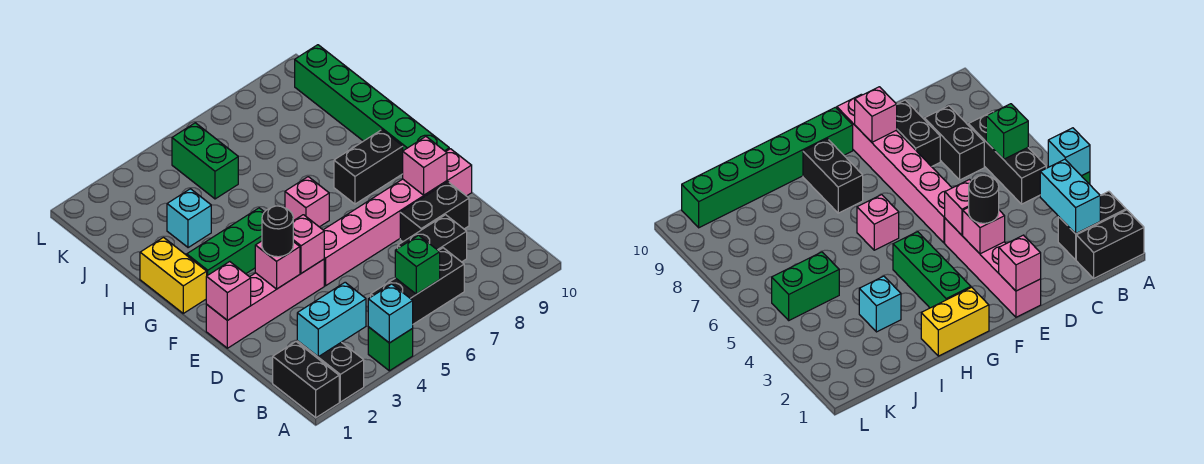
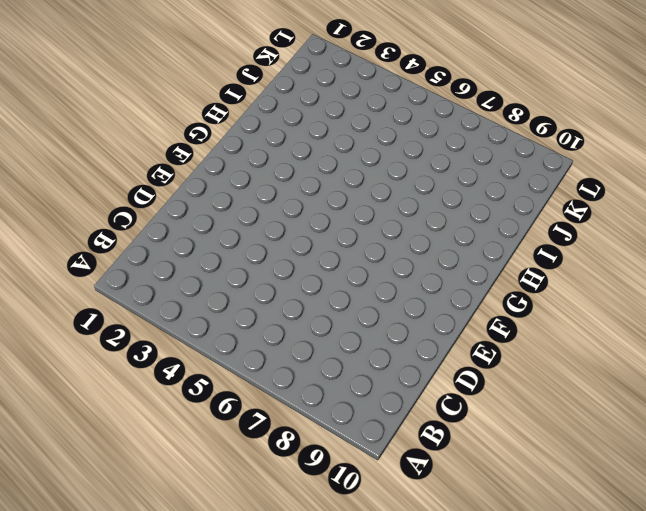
none -> black brick A1:B1 level 1
none -> black brick A2:B2 level 1
none -> green brick A4 level 1

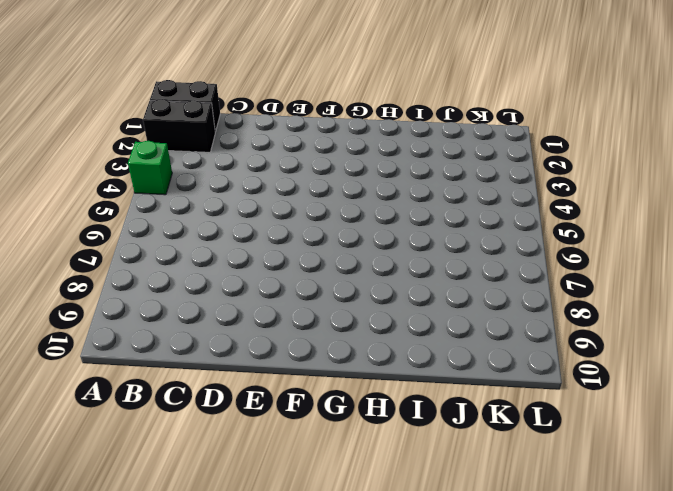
none -> black brick B5:B7 level 1
none -> black brick C7:C8 level 1
none -> black brick D8:D9 level 1

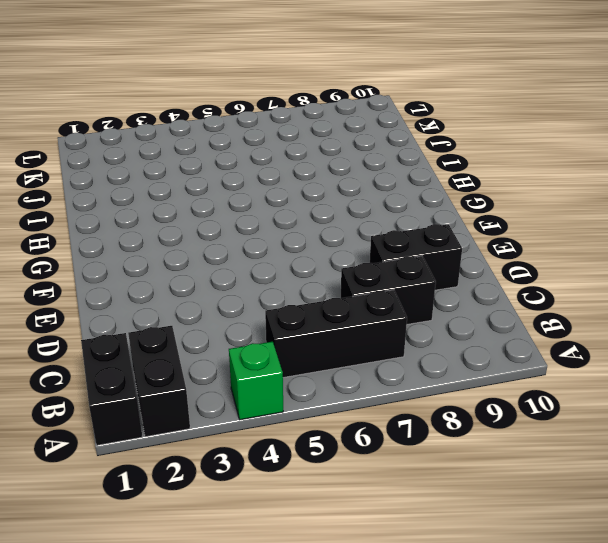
none -> pink brick E1:E4 level 1
none -> pink brick E5:E10 level 1
none -> green brick F10:K10 level 1

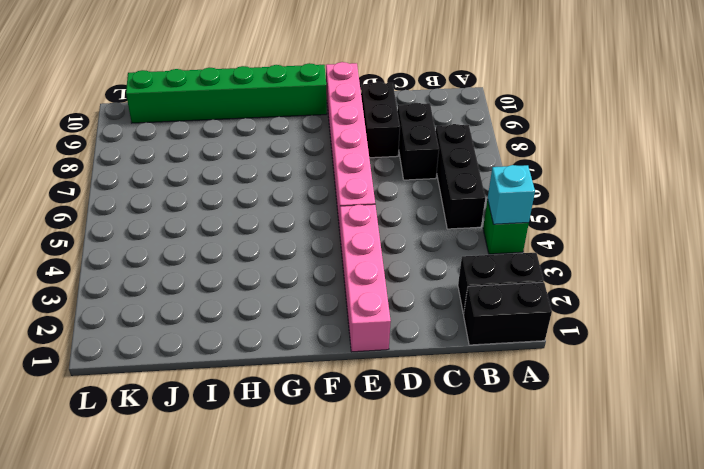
none -> yellow brick G1:H1 level 1
none -> green brick G2:G4 level 1
none -> pink brick G6 level 1

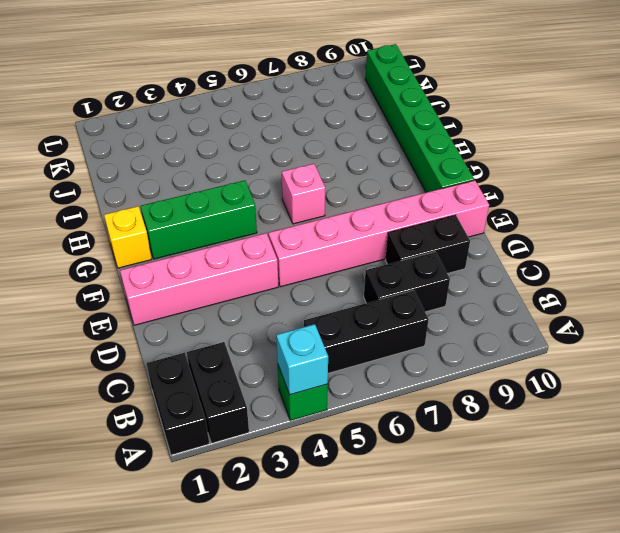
yellow brick G1 level 1 -> yellow brick G1:H1 level 1
none -> black brick G8:G9 level 1
none -> cyan brick I3 level 1
none -> green brick J5:K5 level 1

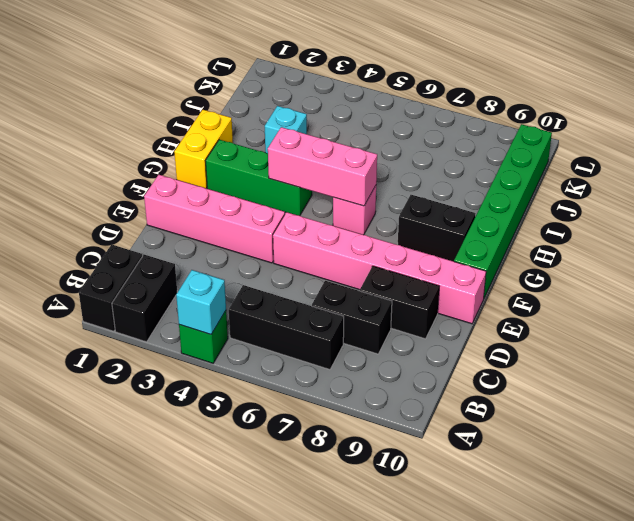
pink brick G4:G6 level 2 -> none
none -> green brick J5:K5 level 1
none -> cyan brick B2:B3 level 2
none -> green brick B6 level 2

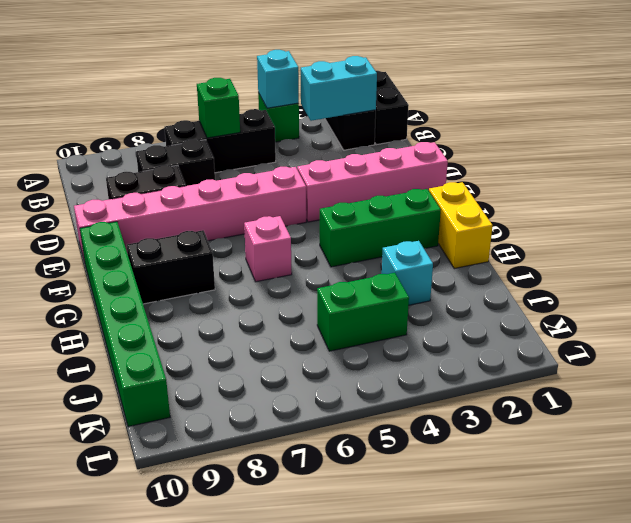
green brick J4:J5 level 1 -> green brick J5:K5 level 1
none -> pink brick E1 level 2
none -> pink brick E3 level 2
none -> pink brick E4 level 2

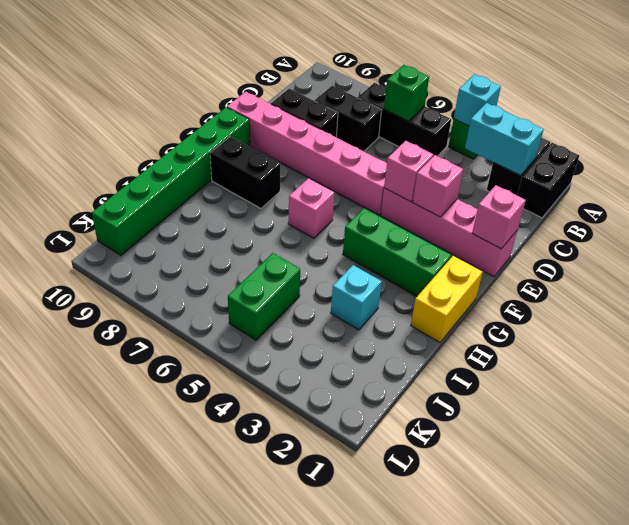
none -> pink brick E9 level 2
none -> black round brick E3 level 3

